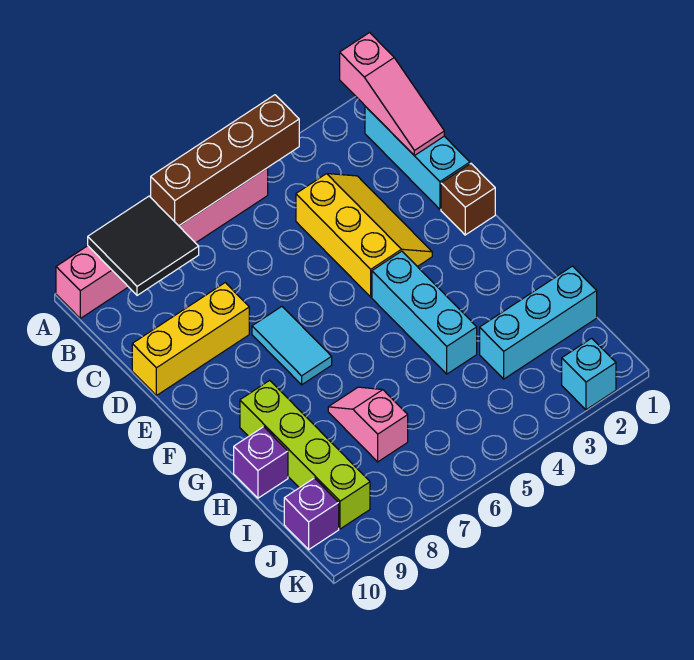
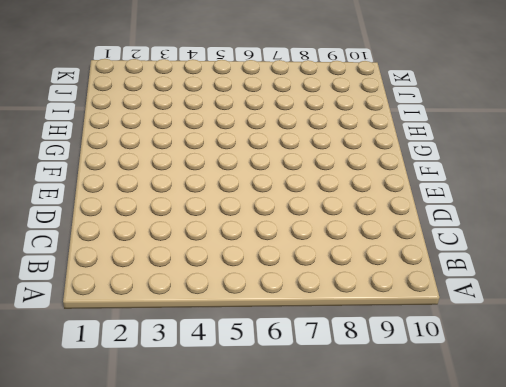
none -> pink brick A5:A10 level 1
none -> cyan brick B1:D1 level 1
none -> yellow slope C3:E4 level 1 top 4

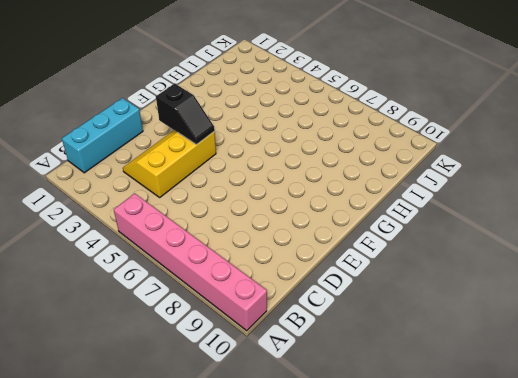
black slope E3:E4 level 2 top 3 -> none
none -> yellow brick D8:D10 level 1
none -> brown brick E1 level 1
none -> cyan tile E7:F7 level 1

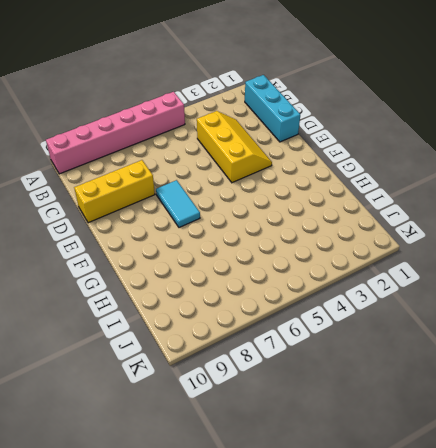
none -> brown brick E1 level 1
none -> cyan brick F4:H4 level 1
none -> lime brick G9:J9 level 1

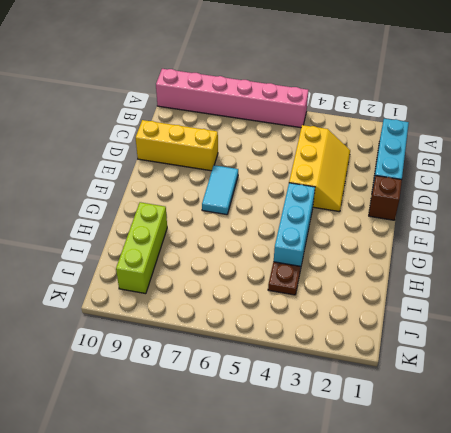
lime brick H9:J9 level 1 -> lime brick G9:J9 level 1
brown plate I4 level 1 -> none
none -> pink slope H7:I7 level 1 top I
none -> purple brick H10 level 1
none -> cyan brick I1:I3 level 1

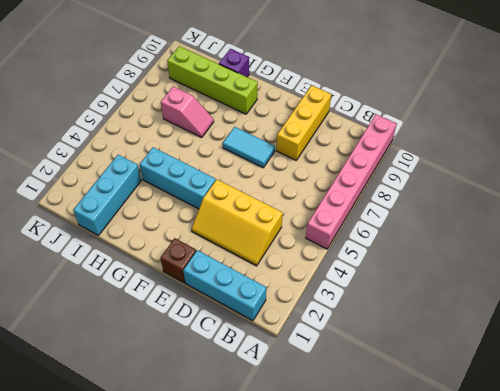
none -> purple brick J10 level 1
none -> cyan brick K2 level 1
none -> pink slope A1:C1 level 2 top A

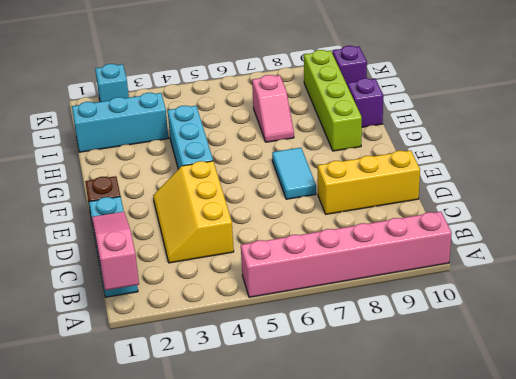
none -> brown brick A4:A7 level 2
none -> black tile A8:B9 level 2

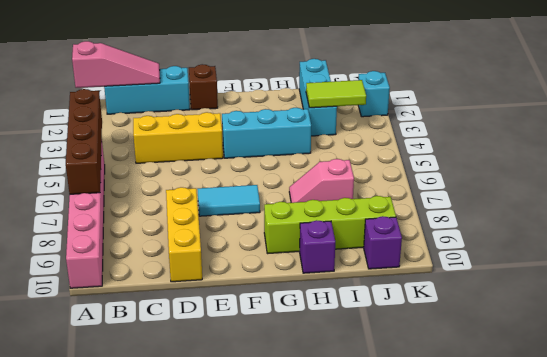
lime tile I3:J3 level 2 -> none
none -> black tile A8:B9 level 2

